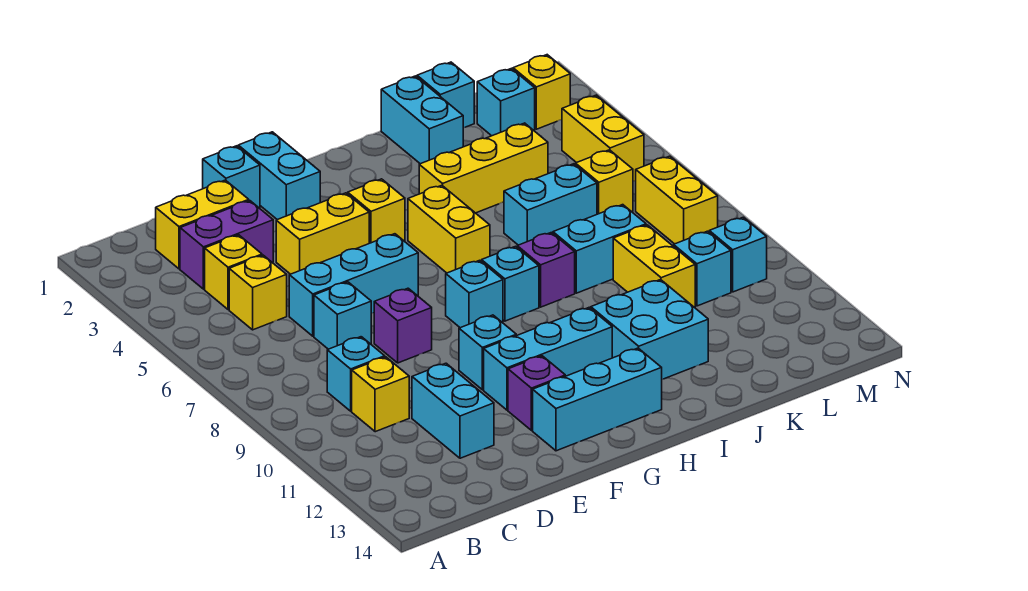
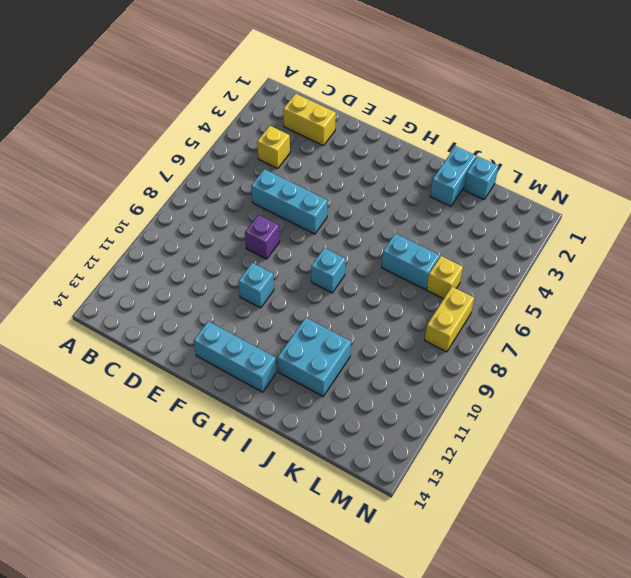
none -> purple brick C3:D3 level 1
none -> yellow brick C5 level 1
none -> cyan brick C9 level 1
none -> yellow brick C10 level 1

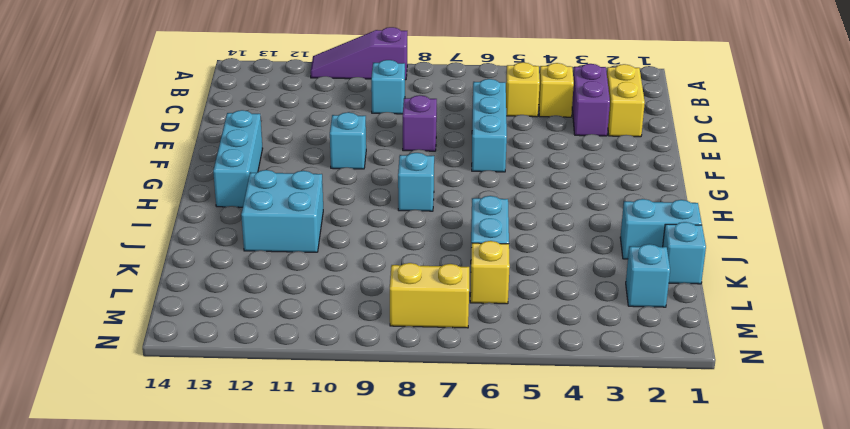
purple slope A9:A11 level 1 top 9 -> none
none -> yellow brick C10 level 1
none -> cyan brick D7 level 1
none -> cyan brick D11:D12 level 1
none -> cyan brick E1 level 1

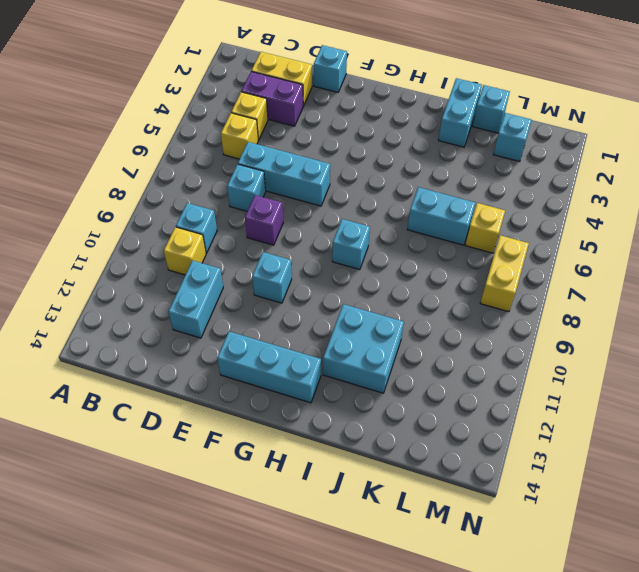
none -> yellow brick E4:F4 level 1
none -> cyan brick F1:F2 level 1
none -> cyan brick F11:H11 level 1
none -> purple brick F12 level 1

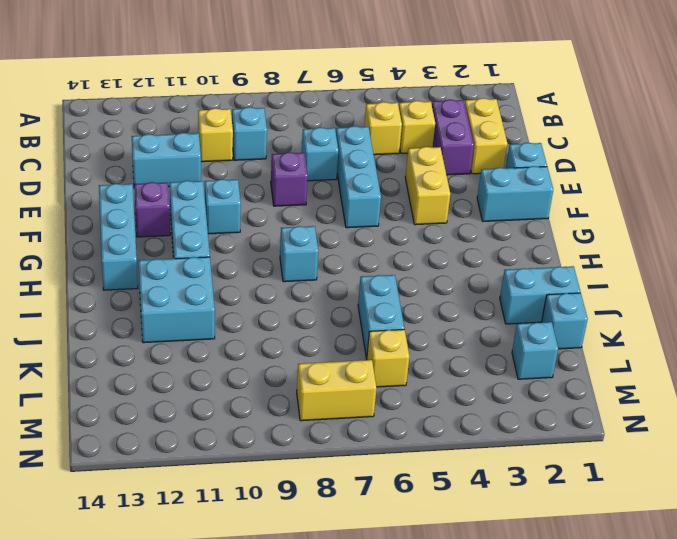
none -> yellow brick G4 level 1
none -> cyan brick G8 level 1
none -> yellow brick H5:H6 level 1
none -> yellow brick I4:K4 level 1

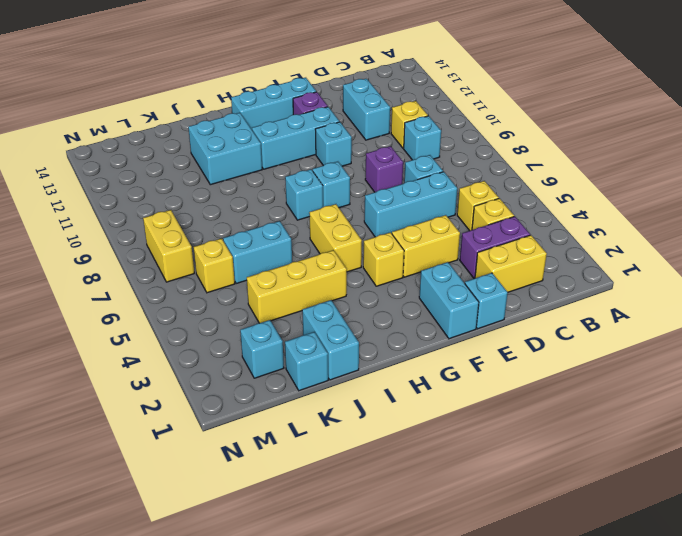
none -> purple brick I8 level 1
none -> cyan brick J8:K8 level 1
none -> yellow brick K9:K10 level 1
none -> cyan brick L10 level 1

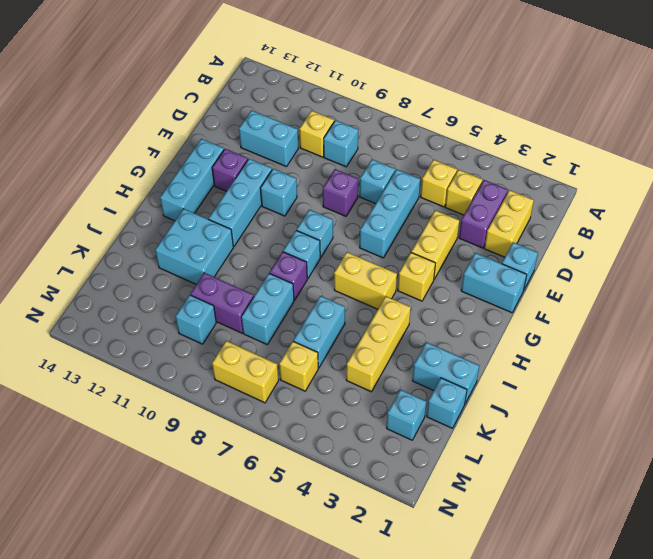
purple brick K9:K10 level 1 -> yellow brick K9:K10 level 1
none -> yellow brick M2 level 1
none -> yellow brick M4:M5 level 1
none -> cyan brick M10 level 1

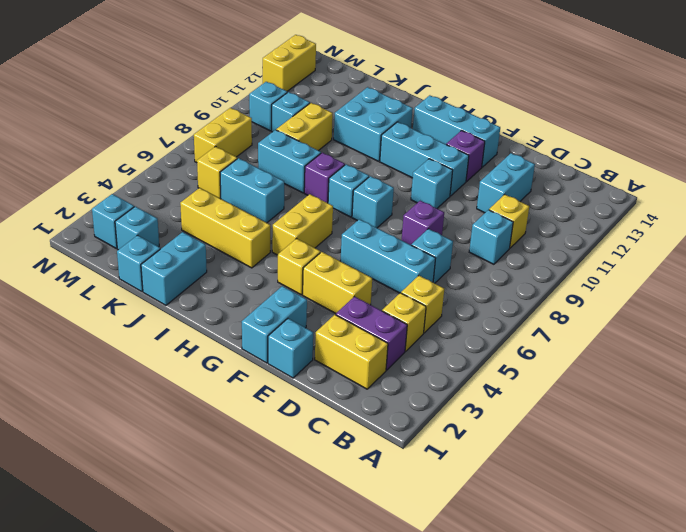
cyan brick M2 level 1 -> yellow brick M2 level 1
yellow brick N12:N13 level 1 -> yellow brick M4:M5 level 1

